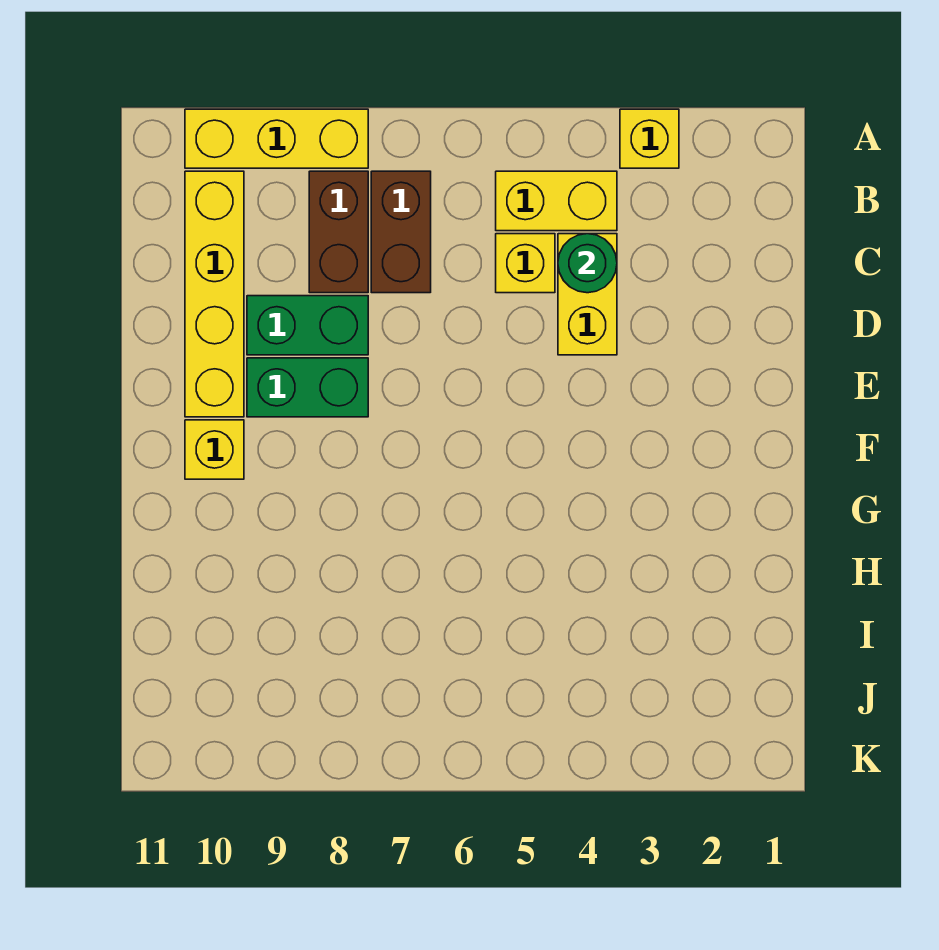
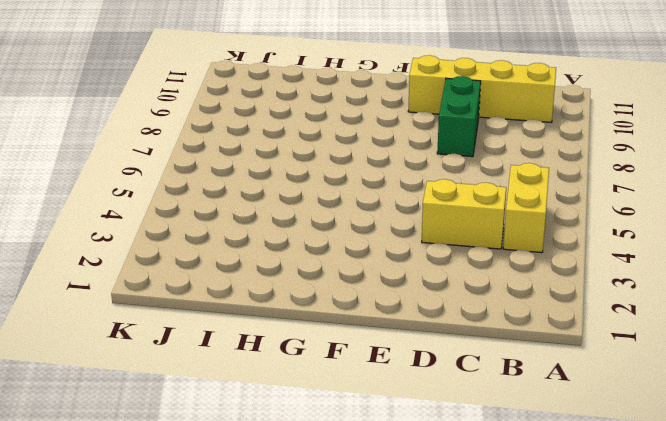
none -> yellow brick A3 level 1
none -> yellow brick A8:A10 level 1
none -> brown brick B7:C7 level 1

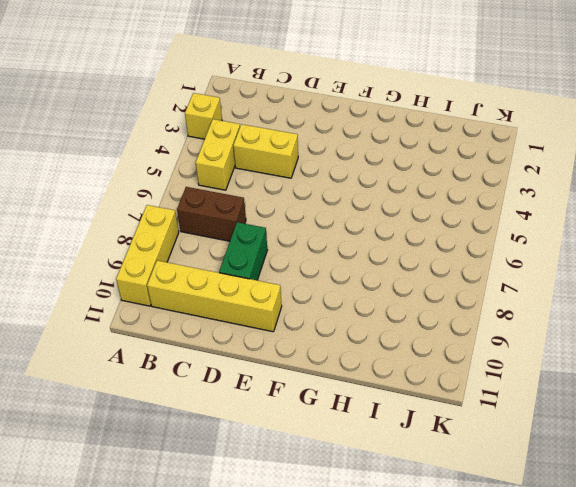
none -> brown brick B8:C8 level 1
none -> yellow brick C5 level 1
none -> green brick E8:E9 level 1

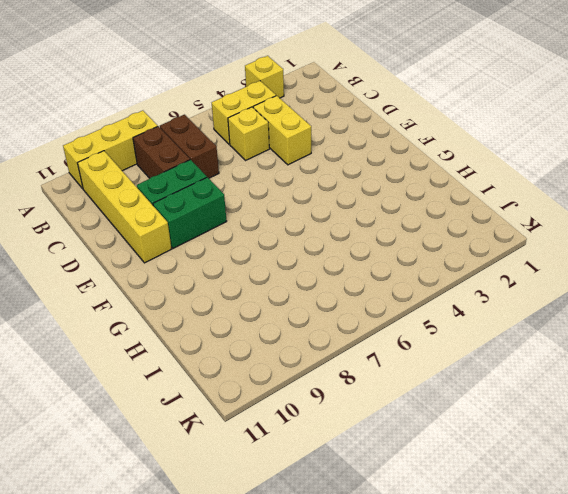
none -> yellow brick F10 level 1
none -> green round brick C4 level 2

